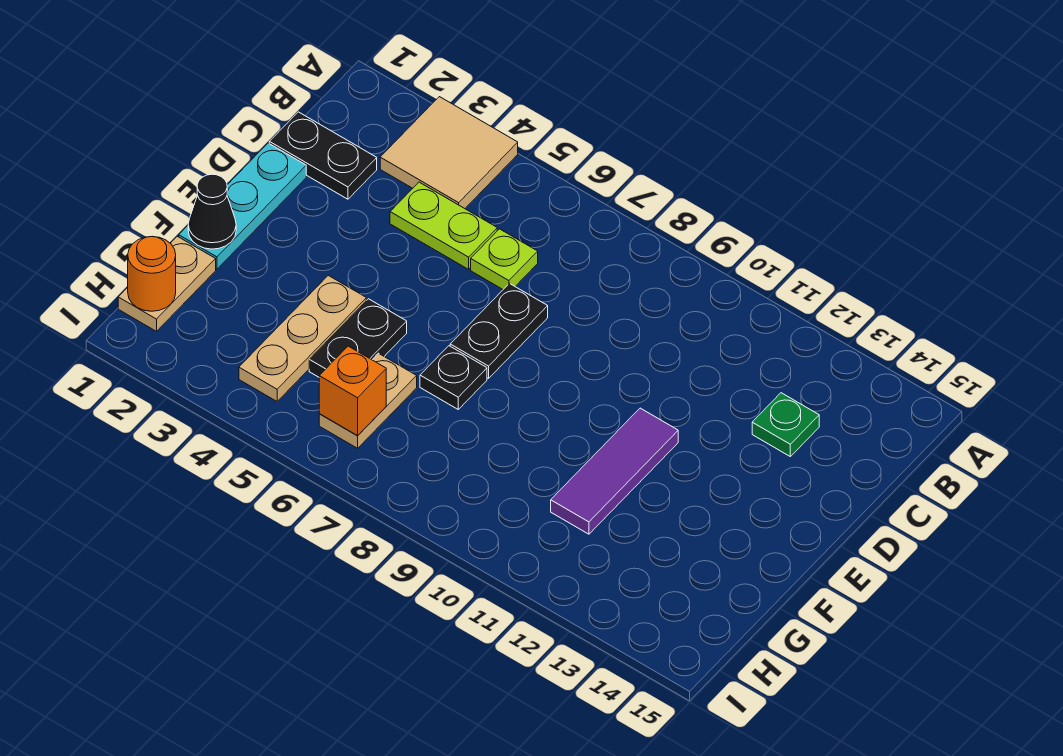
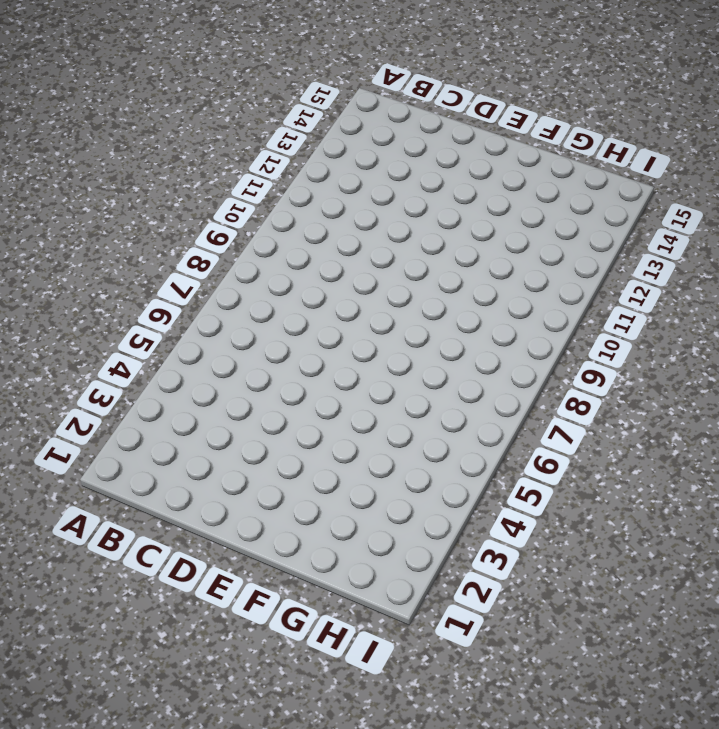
none -> tan tile A3:B4 level 1
none -> black plate C1:C2 level 1
none -> lime plate C4:C5 level 1

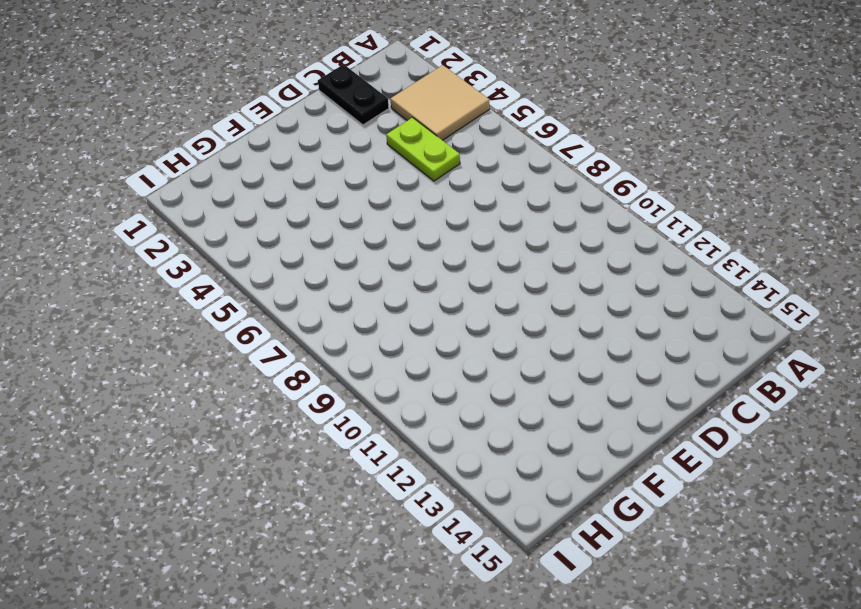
none -> lime plate C6 level 1
none -> green plate C13 level 1
none -> cyan plate D1:F1 level 1

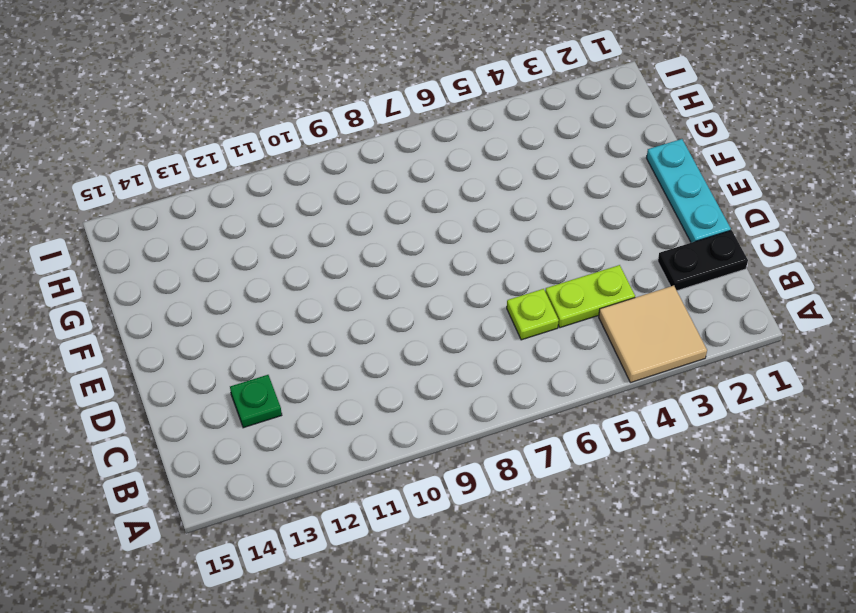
none -> black plate D7:E7 level 1
none -> purple tile E11:G11 level 1
none -> tan plate F4:H4 level 1

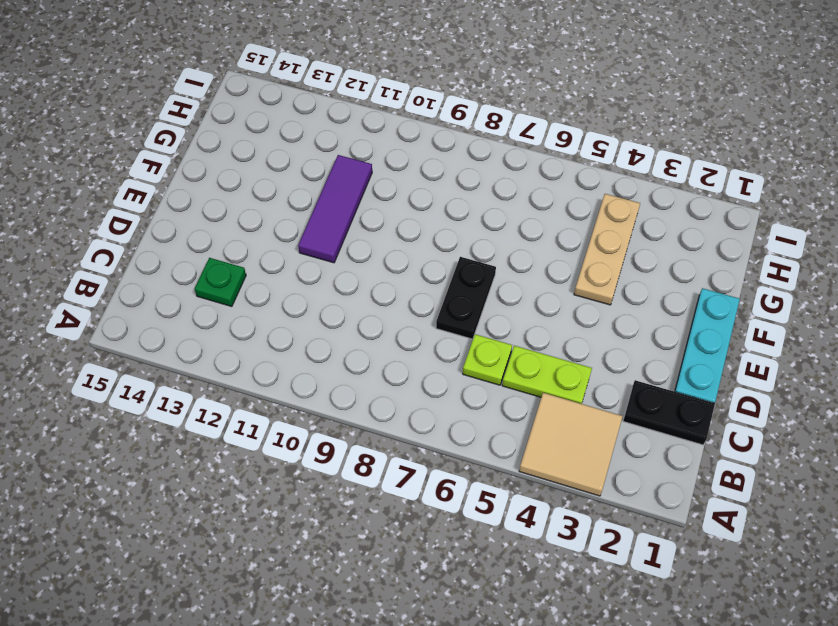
none -> black plate F5:G5 level 1
none -> black plate F7 level 1
none -> tan plate G1:H1 level 1

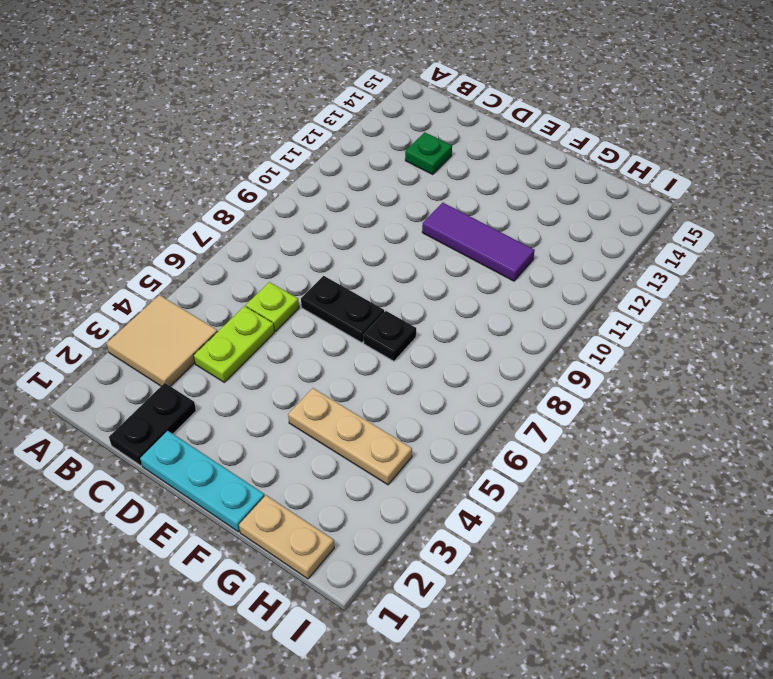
none -> black plate F5:G5 level 1
none -> tan plate G6:H6 level 1
none -> black cone F1 level 2

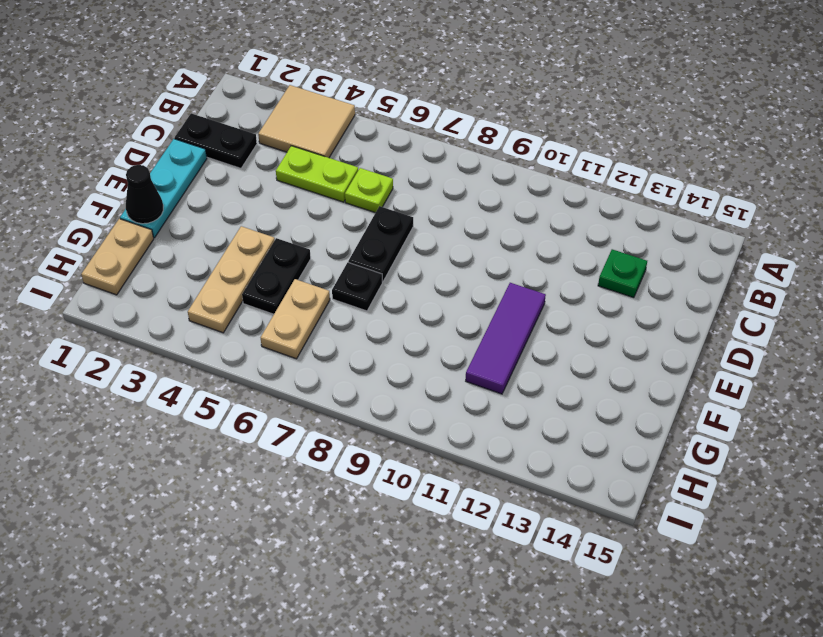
none -> orange round brick H1 level 2
none -> orange brick H6 level 2

